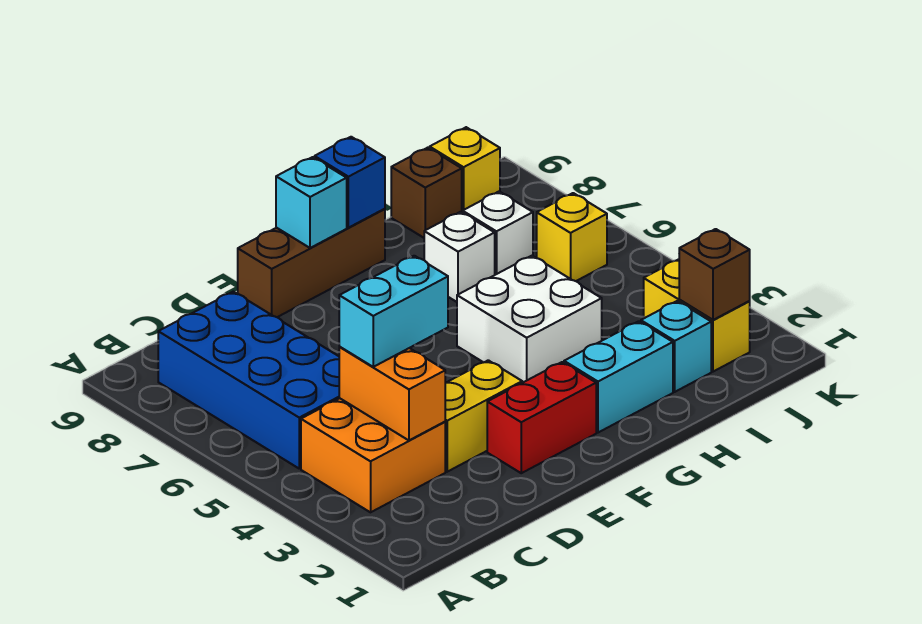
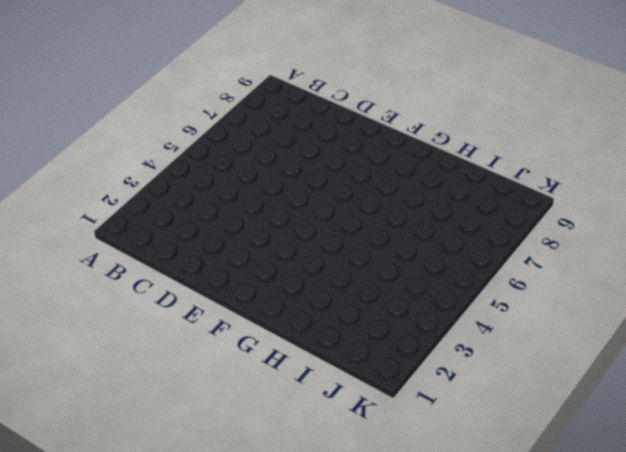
none -> orange brick B3:C4 level 1
none -> blue brick B5:C8 level 1
none -> yellow brick D3:E3 level 1

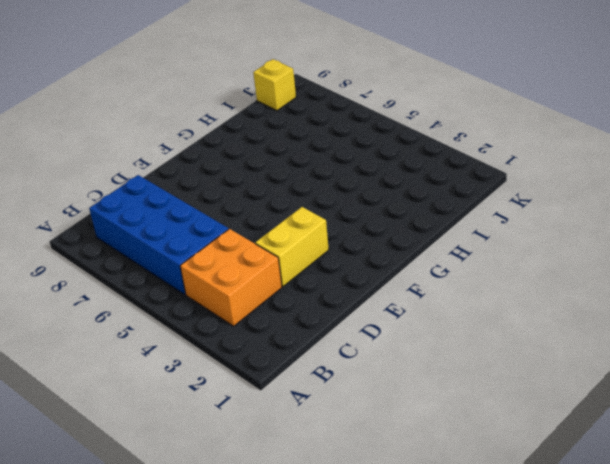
none -> red brick E2:F2 level 1
none -> brown brick E9:G9 level 1
none -> cyan brick G2:H2 level 1

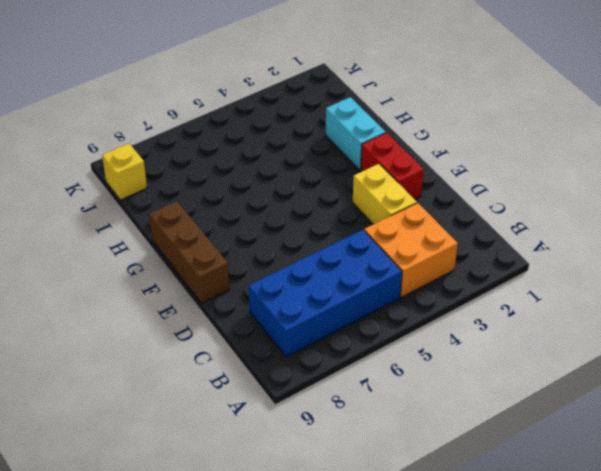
none -> white brick G4:H5 level 1
none -> white brick H7 level 1
none -> cyan brick I2 level 1

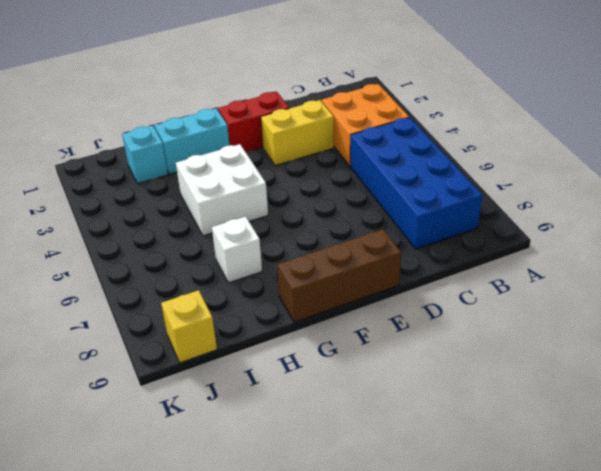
none -> white brick I7 level 1
none -> brown brick I9 level 1
none -> yellow brick J2:J3 level 1

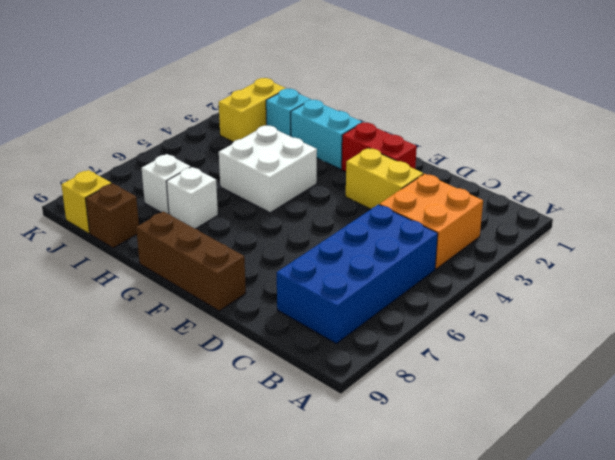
none -> yellow brick J6 level 1
none -> orange brick C3:C4 level 2
none -> cyan brick F9 level 2

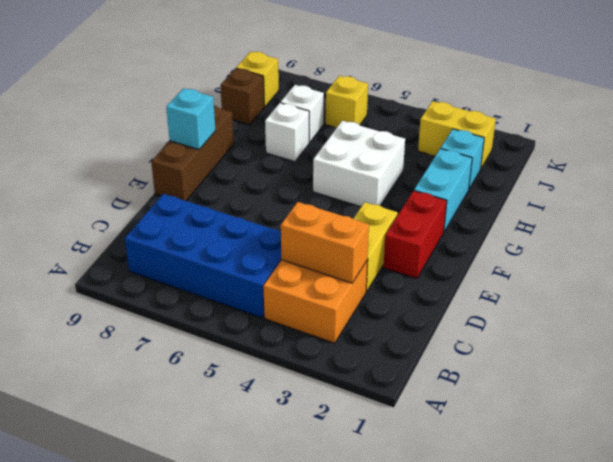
none -> blue brick G9 level 2
none -> brown brick J2 level 2
none -> cyan brick C4:D4 level 3

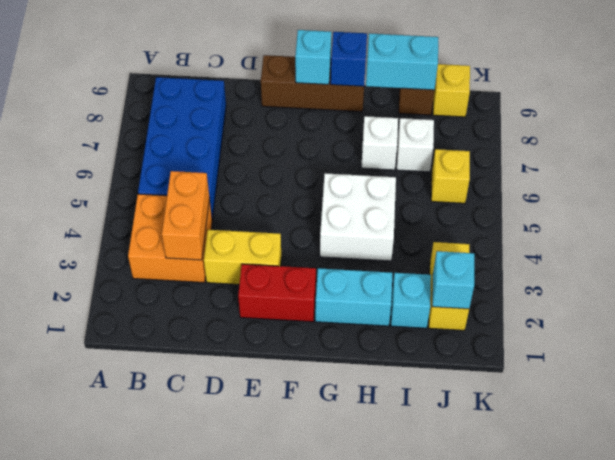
cyan brick H9:I9 level 2 -> cyan brick C4:D4 level 3
cyan brick J2 level 2 -> brown brick J2 level 2

